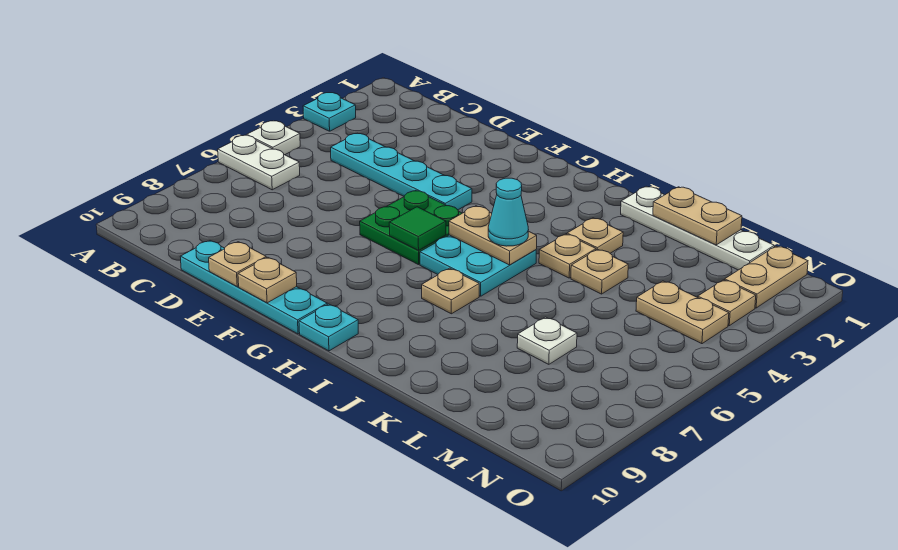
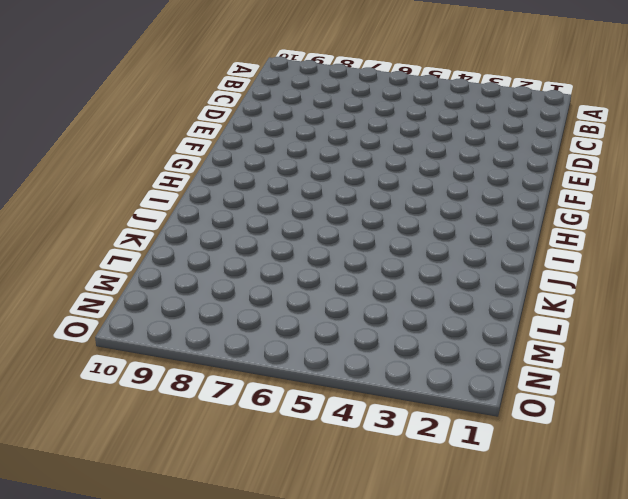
none -> cyan plate A3 level 1
none -> white plate A5 level 1
none -> white plate A6:B6 level 1

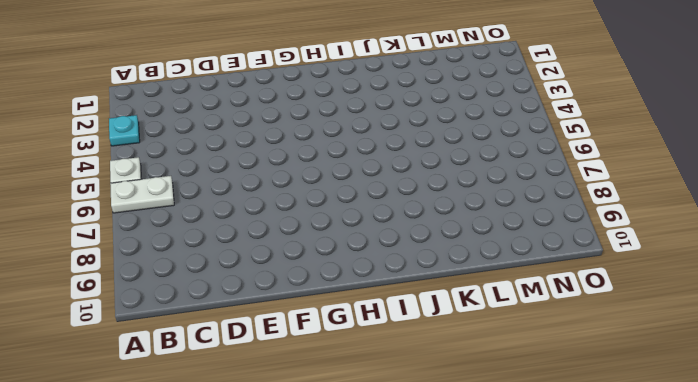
none -> cyan plate C4:F4 level 1
none -> cyan plate D10:G10 level 1
none -> green plate F5:G6 level 1

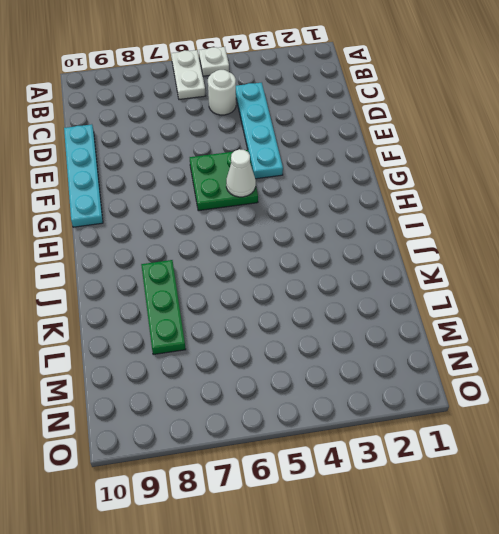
white round brick C5 level 1 -> none
white cone G5 level 2 -> none
green plate J8:L8 level 1 -> none
none -> cyan plate A3 level 1
none -> cyan plate H5:I6 level 1
none -> cyan plate H10 level 1

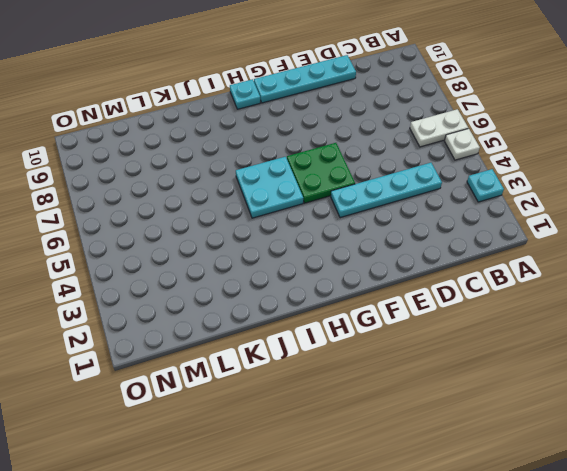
none -> tan plate I7 level 1
none -> white plate J1:M1 level 1
none -> tan plate J3 level 1

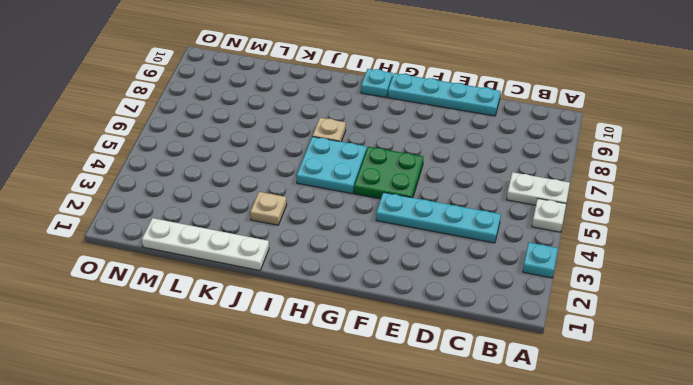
none -> tan plate J4 level 1
none -> tan plate K4 level 1
none -> white plate L7 level 1

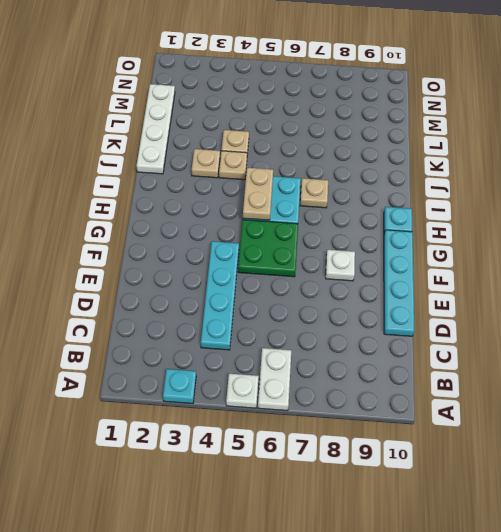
white plate F8 level 1 -> white plate L7 level 1
none -> tan plate M4:N4 level 1
none -> tan plate N1:N2 level 1
none -> tan plate N3 level 1

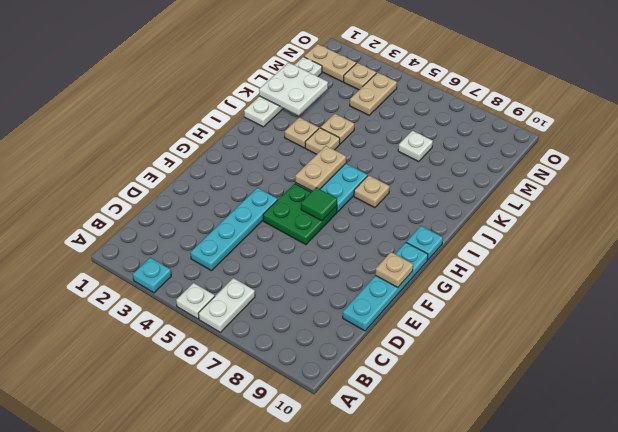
white plate K1:L2 level 2 -> tan plate K1:L1 level 2
none -> tan plate E10 level 2
none -> cyan cone I5 level 3

